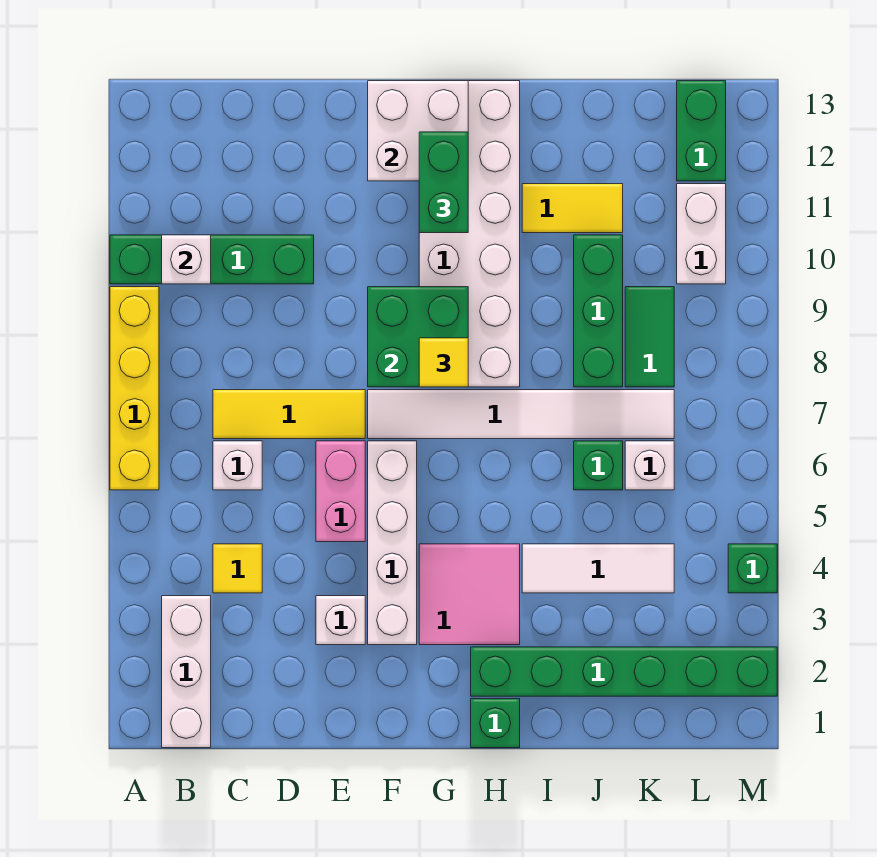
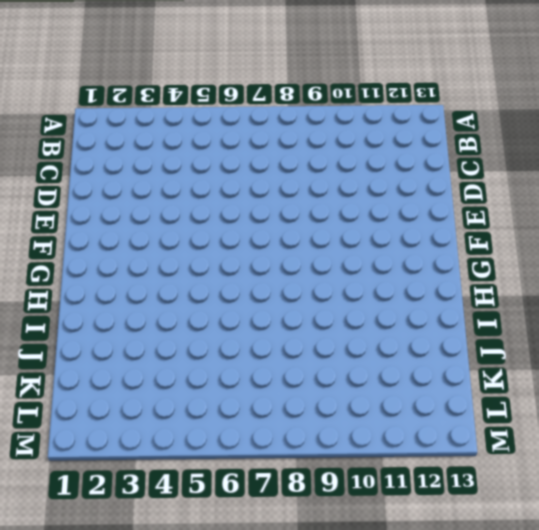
none -> yellow brick A6:A9 level 1
none -> green brick A10:D10 level 1
none -> white brick B1:B3 level 1

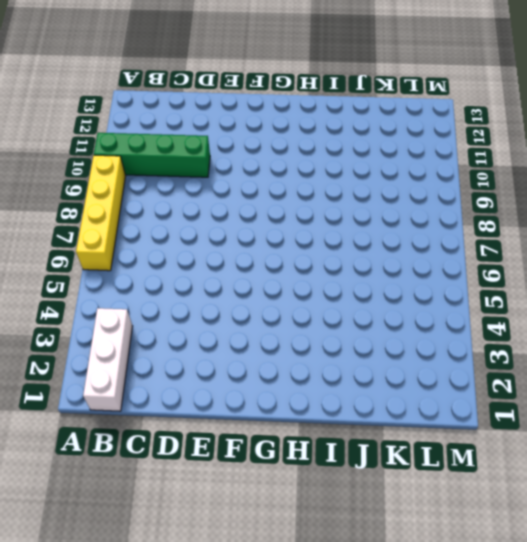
none -> yellow tile C4 level 1
none -> white brick C6 level 1
none -> yellow tile C7:E7 level 1

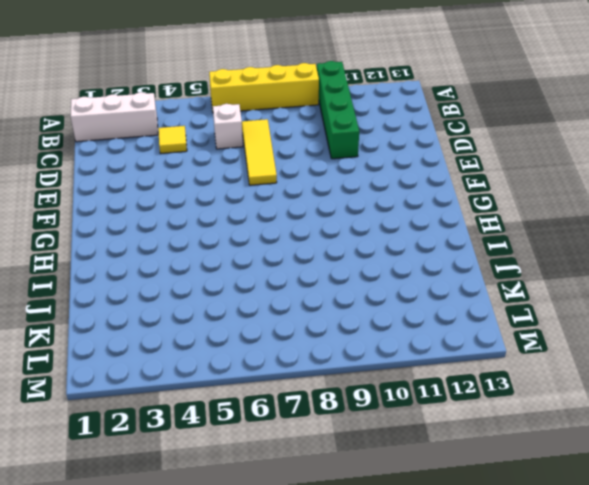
none -> white brick E3 level 1
none -> pink brick E5:E6 level 1
none -> white brick F3:F6 level 1

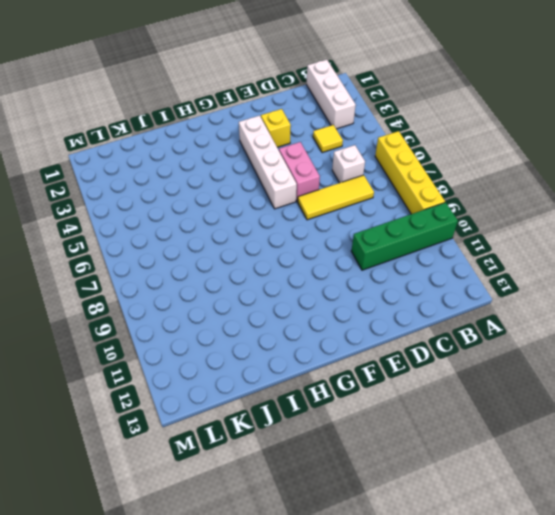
yellow brick E3 level 1 -> white brick E3 level 1
none -> white tile F7:K7 level 1
none -> pink tile G3:H4 level 1
none -> white brick G8:H13 level 1

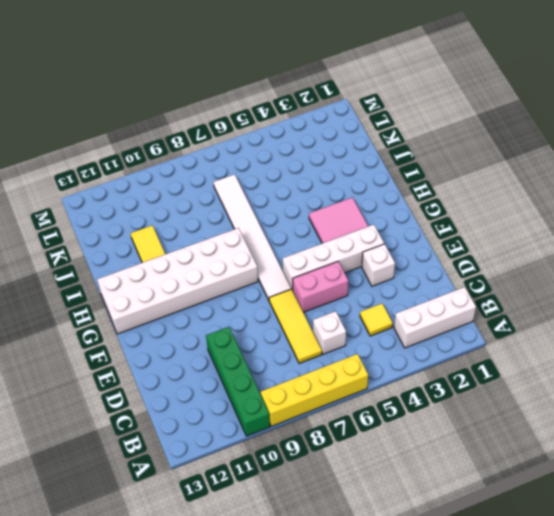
none -> green brick H1 level 1
none -> green brick H2:M2 level 1
none -> white tile I4:K4 level 1

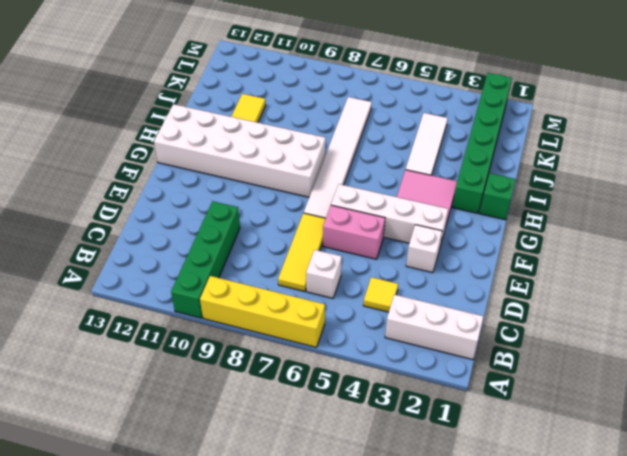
none -> green brick J6 level 1
none -> green brick J8:J10 level 1
none -> white brick K6 level 1

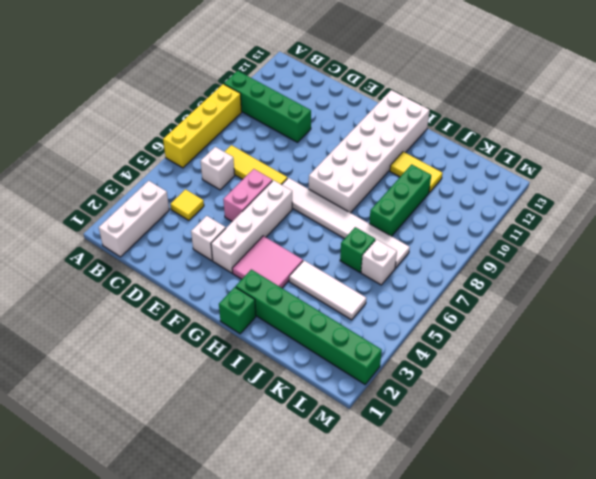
none -> green tile K8:K9 level 1
none -> white brick L10:L11 level 1
none -> green brick L12:L13 level 1

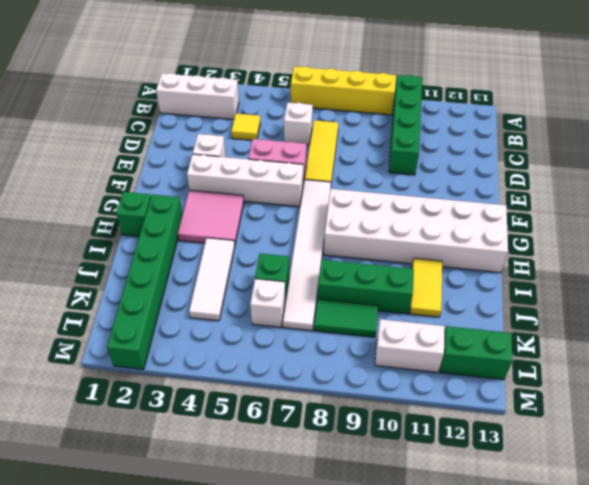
none -> green brick M4 level 1
none -> white brick B10 level 2
none -> green brick F8:G9 level 2

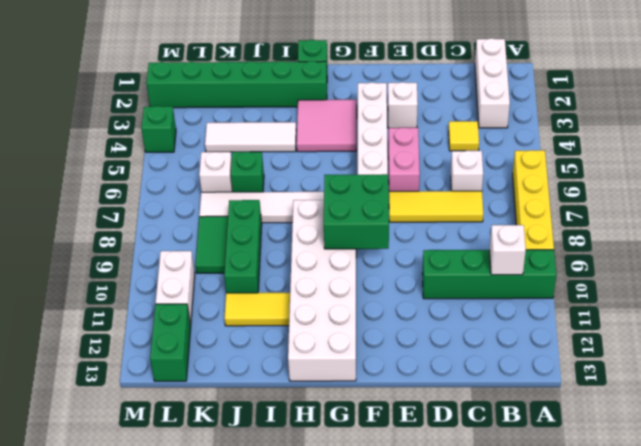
none -> white brick F12:G13 level 2
none -> yellow tile G8 level 3
none -> green brick G11:G12 level 3

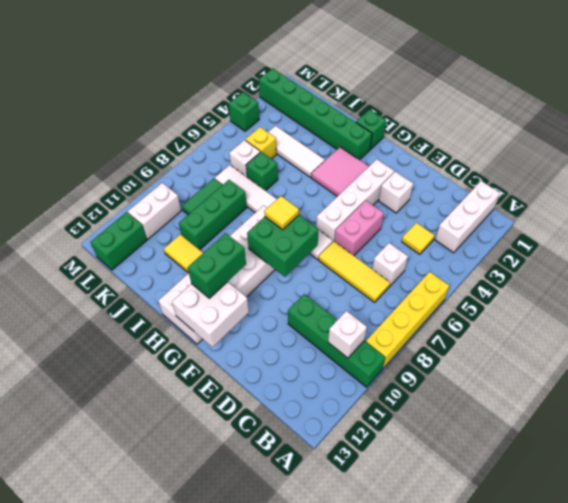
yellow brick K5 level 1 -> none

